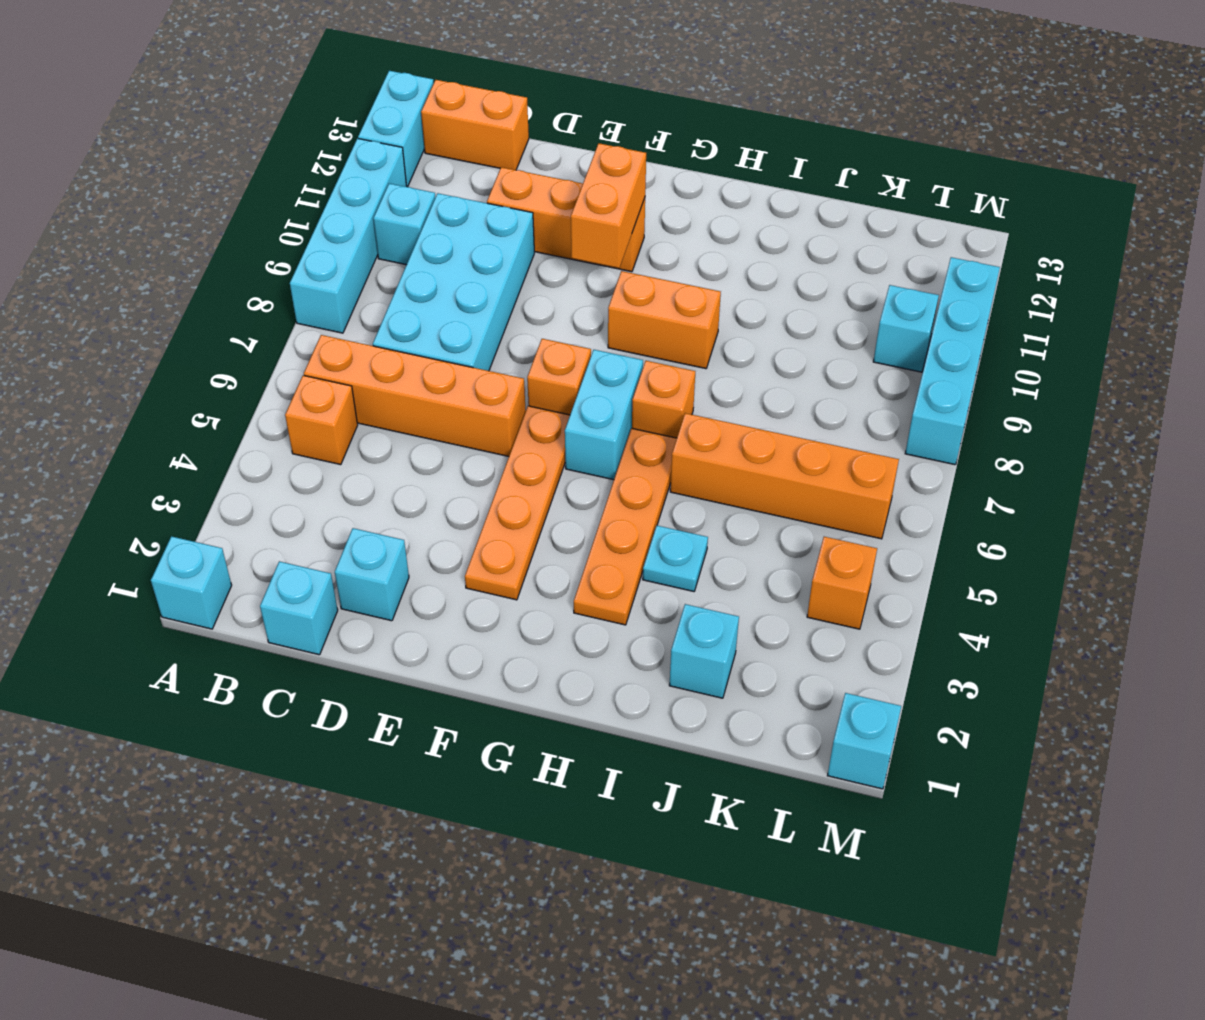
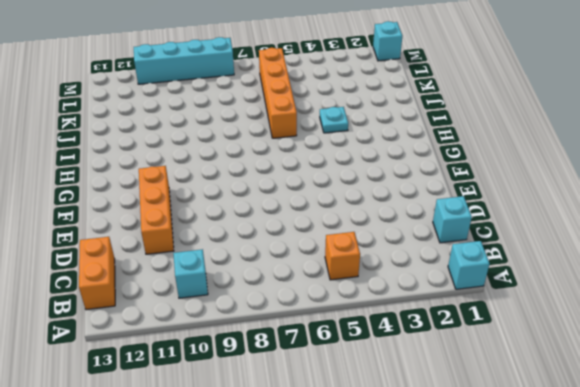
none -> cyan brick A8:A11 level 1
none -> cyan brick A12:A13 level 1
none -> orange brick B6:E6 level 1

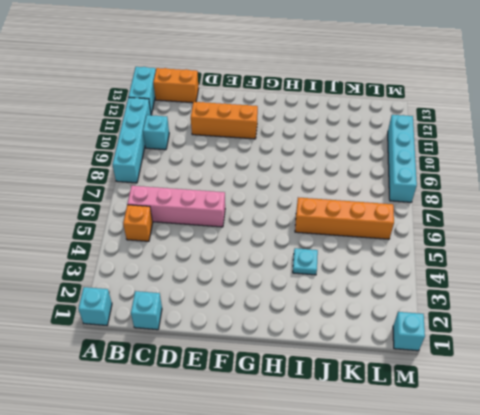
pink brick B6:E6 level 1 -> orange brick B6:E6 level 1
none -> cyan brick C7:D10 level 1
none -> cyan brick D2 level 1
none -> orange plate F3:F6 level 1

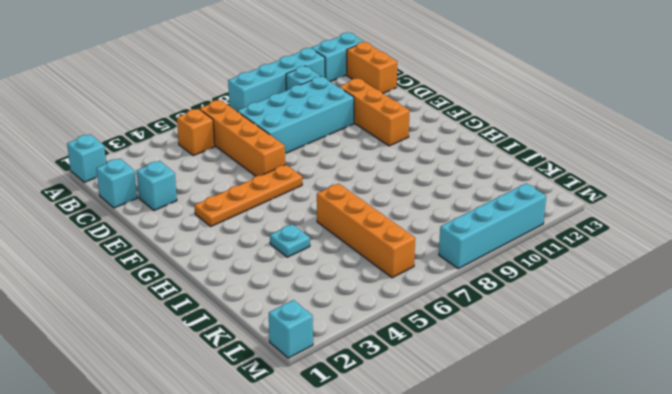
none -> orange brick F7 level 1
none -> cyan brick G6:G7 level 1
none -> orange brick G9:H9 level 1

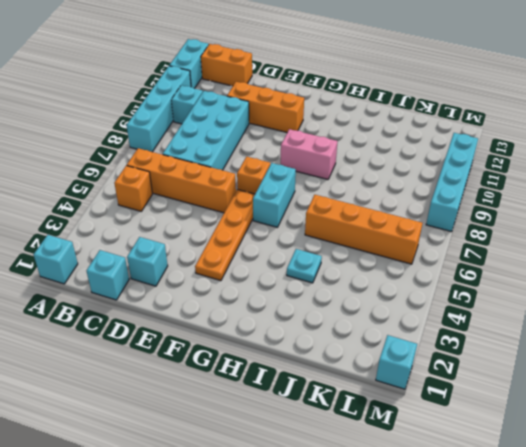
pink brick G9:H9 level 1 -> orange brick G9:H9 level 1
none -> orange plate H3:H6 level 1
none -> orange brick H7 level 1
none -> cyan brick J2 level 1

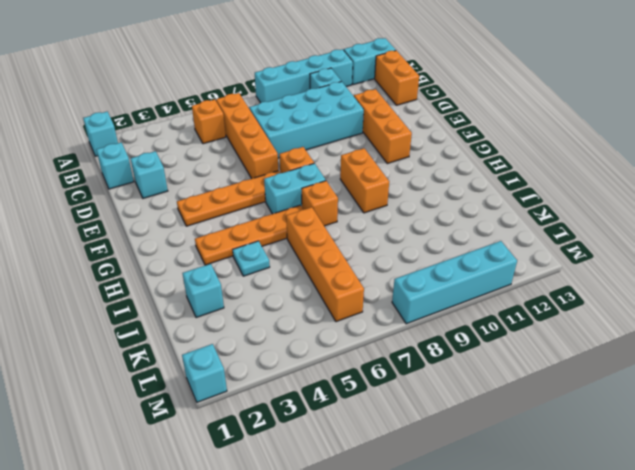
none -> orange brick L4 level 1
none -> cyan brick L10 level 1
none -> orange brick F10:F11 level 2

